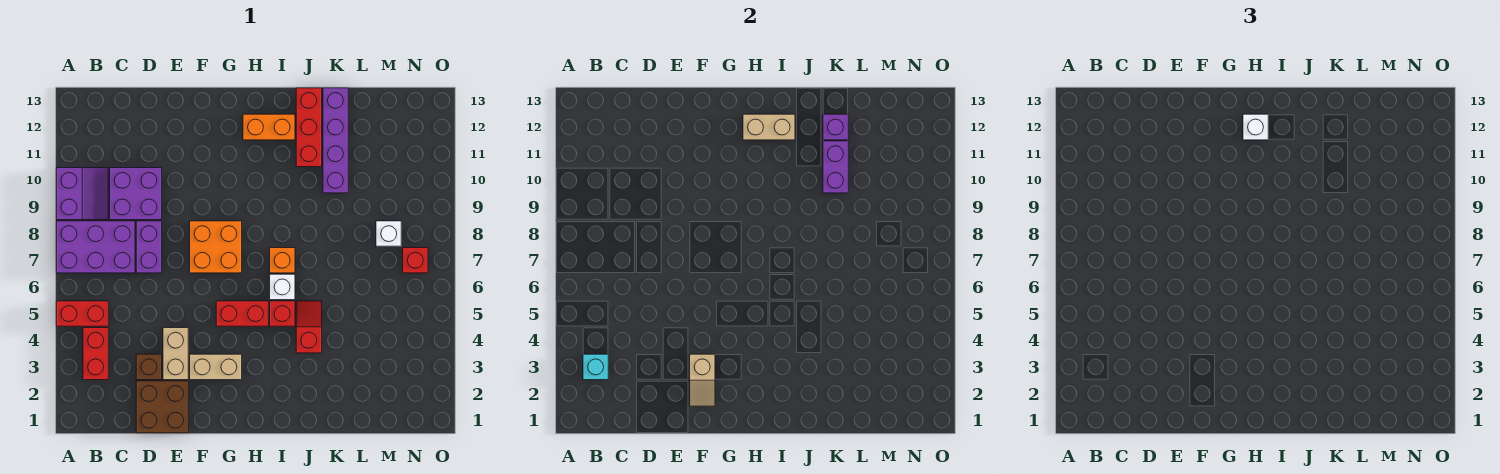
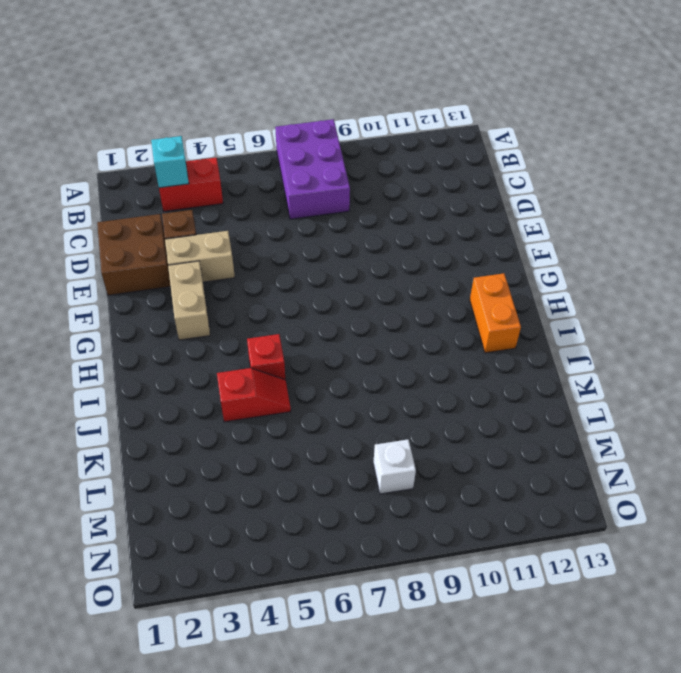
none -> red brick A5:B5 level 1
none -> purple slope A9:B10 level 1 top A
none -> purple brick C9:D10 level 1

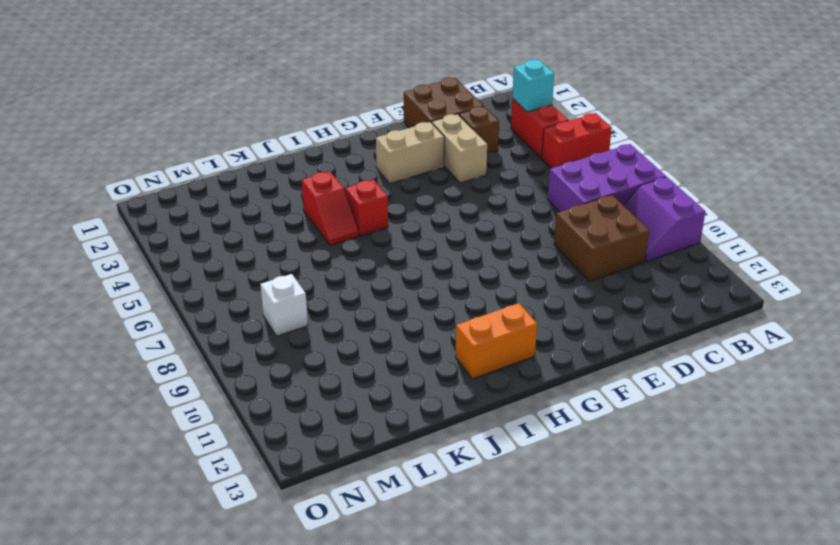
brown brick C9:D10 level 1 -> purple brick C9:D10 level 1
none -> purple brick D7:D8 level 1
none -> orange brick F7:G8 level 1
none -> red brick G5:H5 level 1

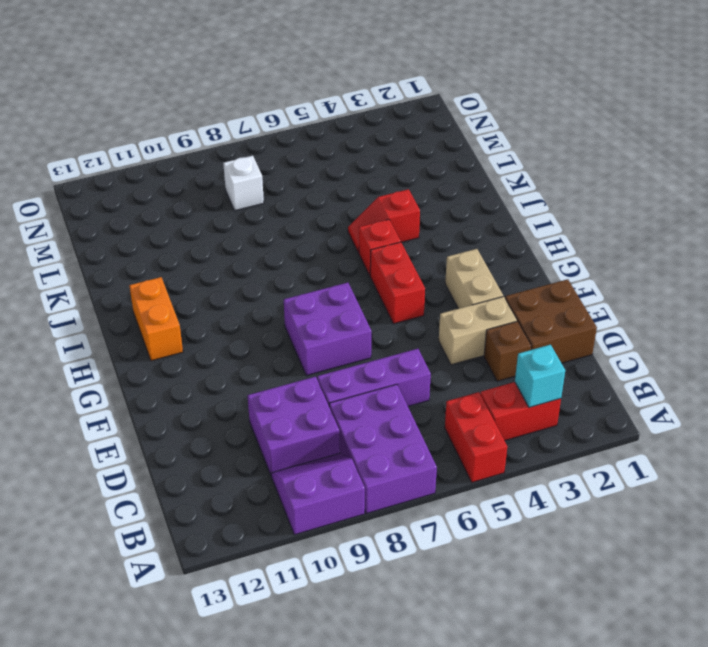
purple brick D6:D8 level 1 -> purple brick D7:D8 level 1
purple brick F7:G8 level 1 -> orange brick F7:G8 level 1
none -> white brick I6 level 1
none -> orange brick I7 level 1
none -> red brick J11:J13 level 1

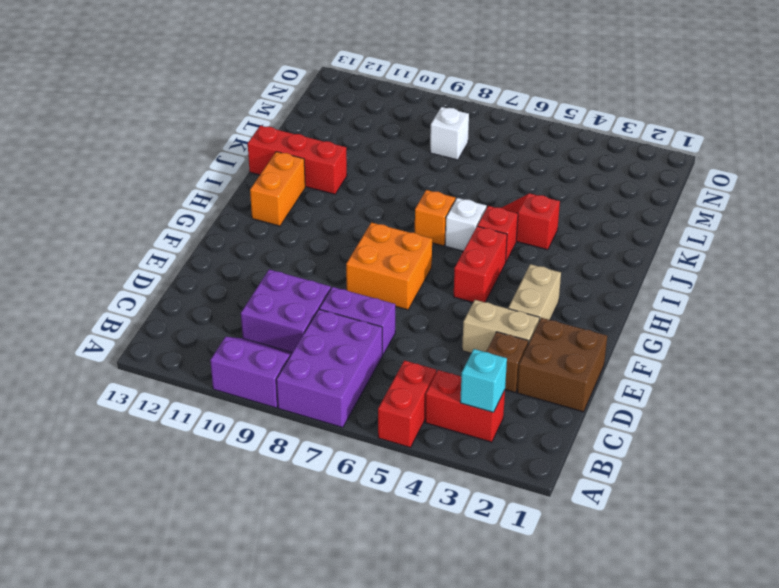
none -> purple brick K10:K13 level 1
none -> red brick N7 level 1
none -> tan slope F2:F3 level 2 top 3

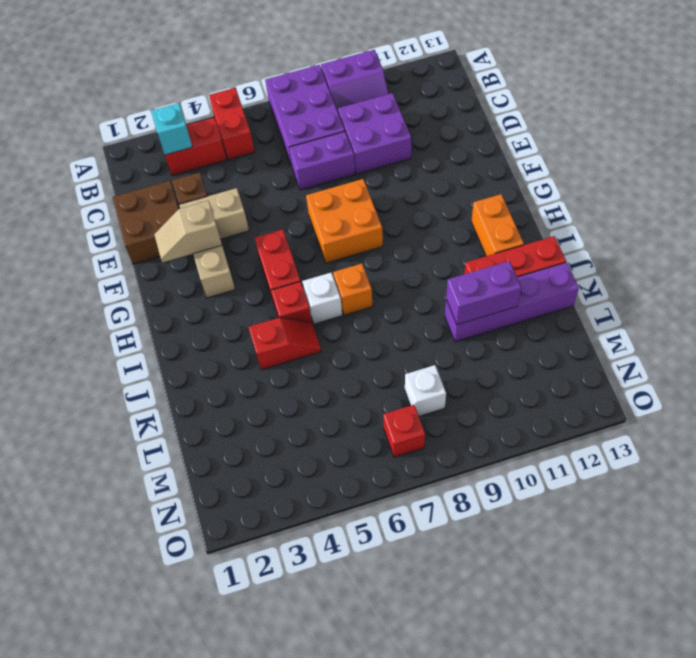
none -> tan brick H12:I12 level 2
none -> purple brick K12 level 2
none -> white brick H12 level 3

